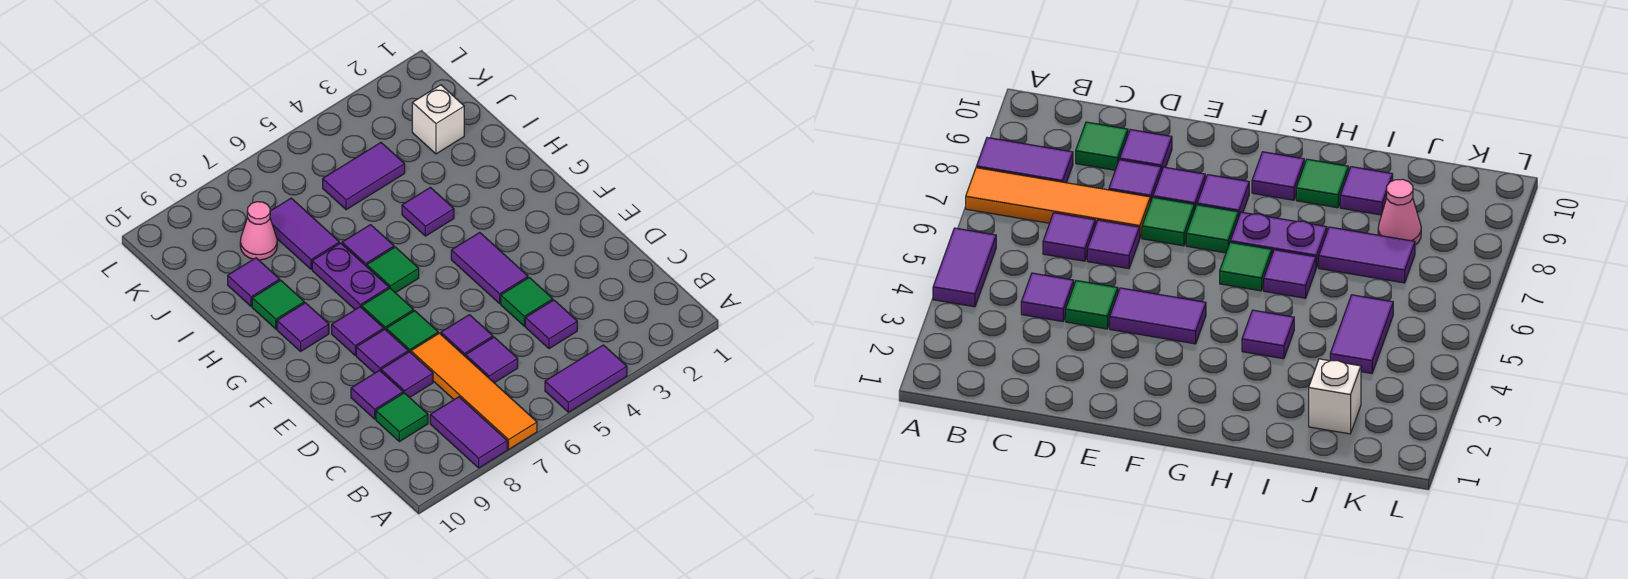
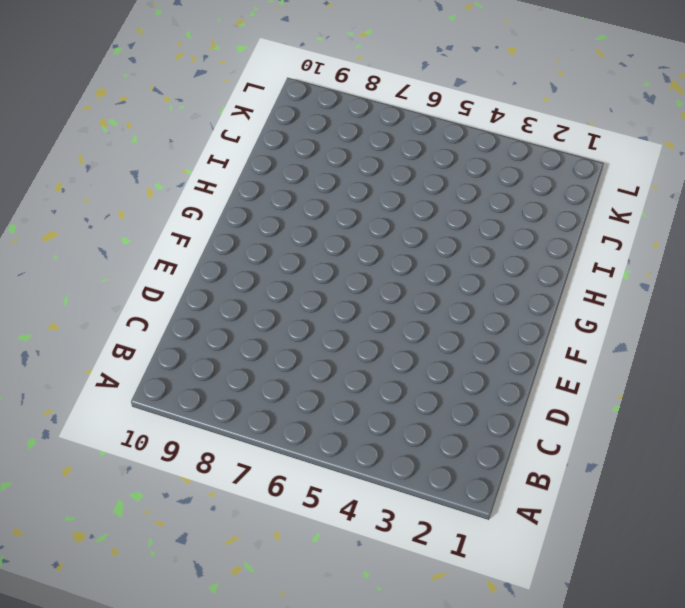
none -> purple tile A4:A5 level 1
none -> orange tile A7:D7 level 1
none -> purple tile A8:B8 level 1

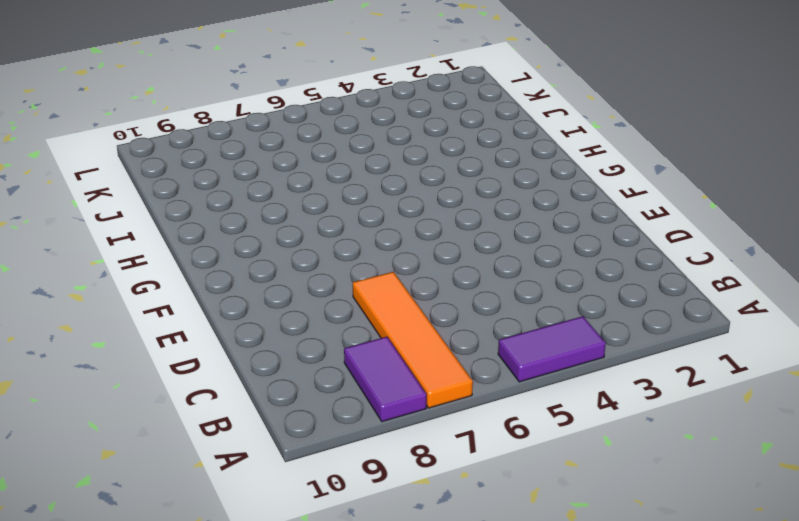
none -> purple tile C4 level 1
none -> purple tile C6 level 1
none -> green tile C9 level 1

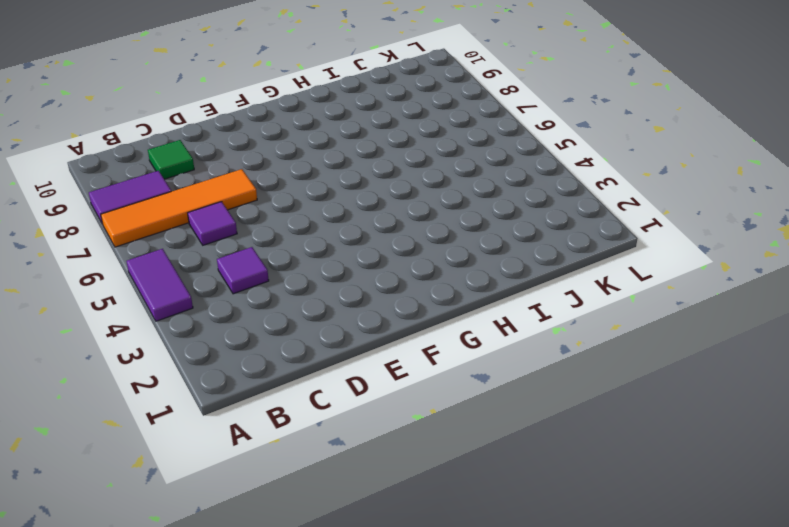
none -> green tile D4 level 1
none -> purple tile D6 level 1
none -> purple tile D8 level 1

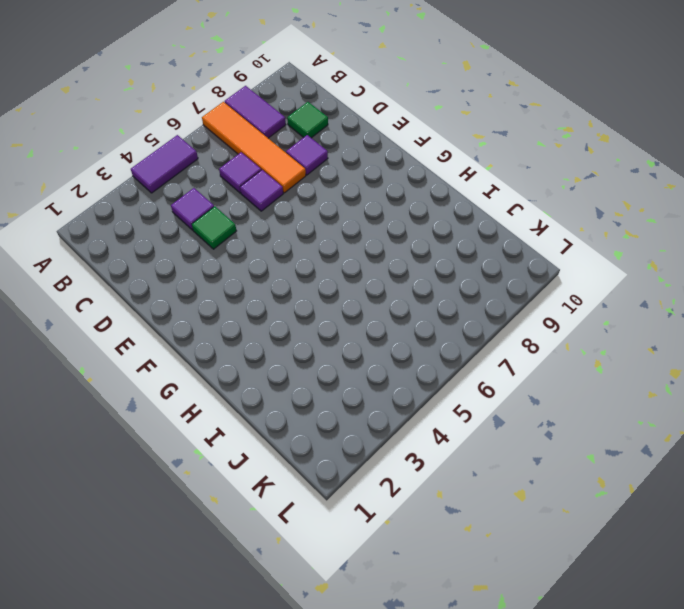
none -> purple tile D9 level 1
none -> purple tile E4:F4 level 1
none -> green tile E7 level 1

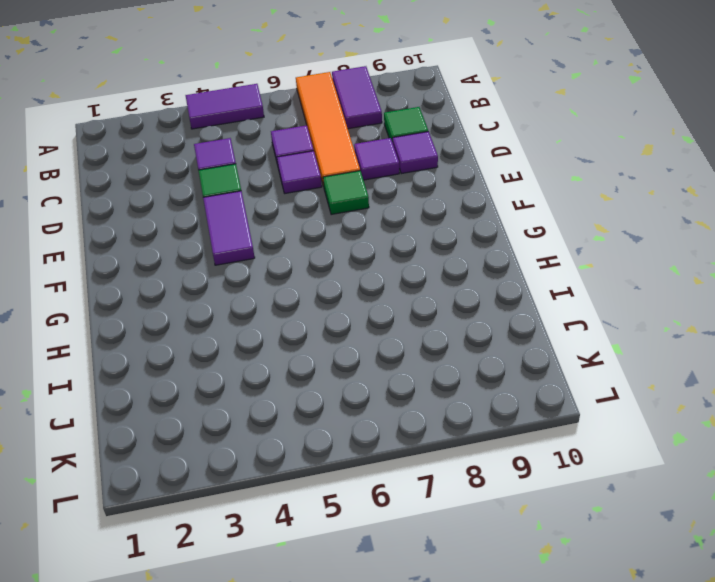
none -> purple tile E8 level 1
none -> green tile F7 level 1
none -> purple tile F8 level 1

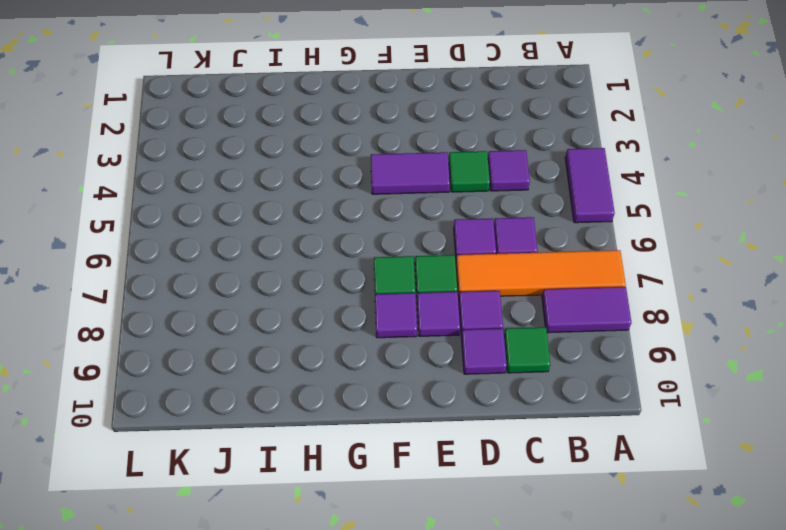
none -> green tile G6 level 1
none -> purple plate G7:H7 level 1
none -> purple tile G9 level 1

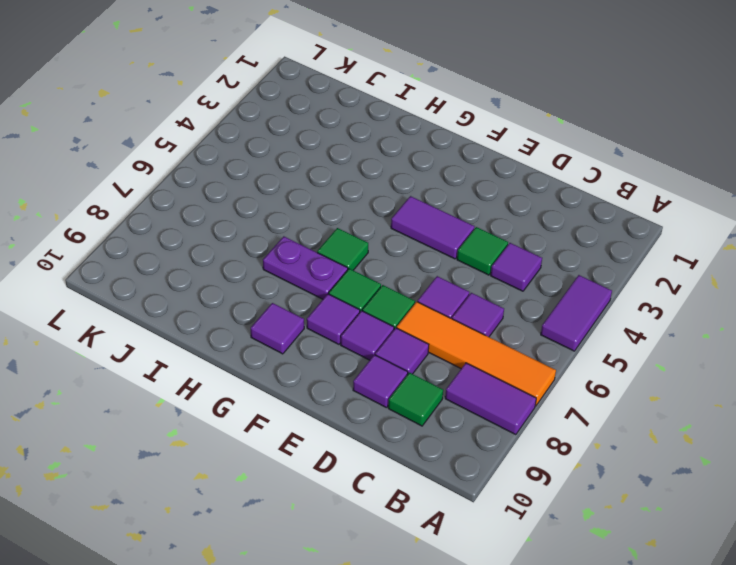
none -> purple tile H4 level 1
none -> purple tile H6 level 1
none -> green tile H9 level 1

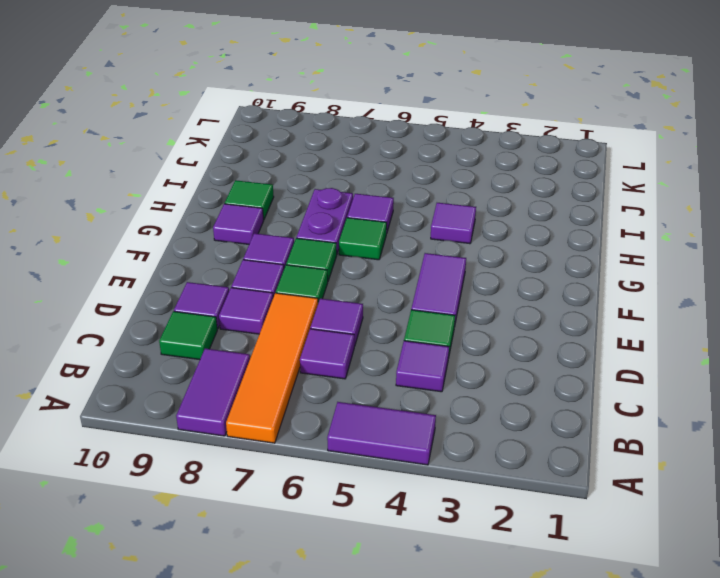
none -> purple tile I7:J7 level 1
none -> purple tile I9 level 1
none -> white brick J2 level 1

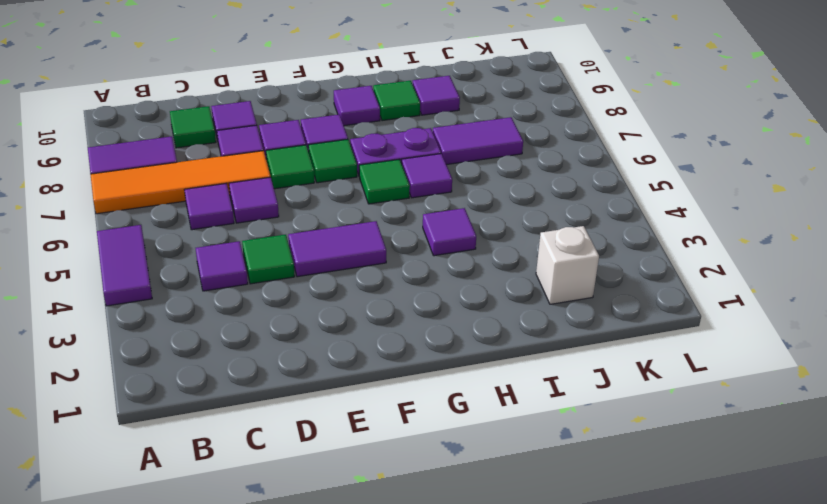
none -> purple tile J4:J5 level 1
none -> pink cone J8 level 1

